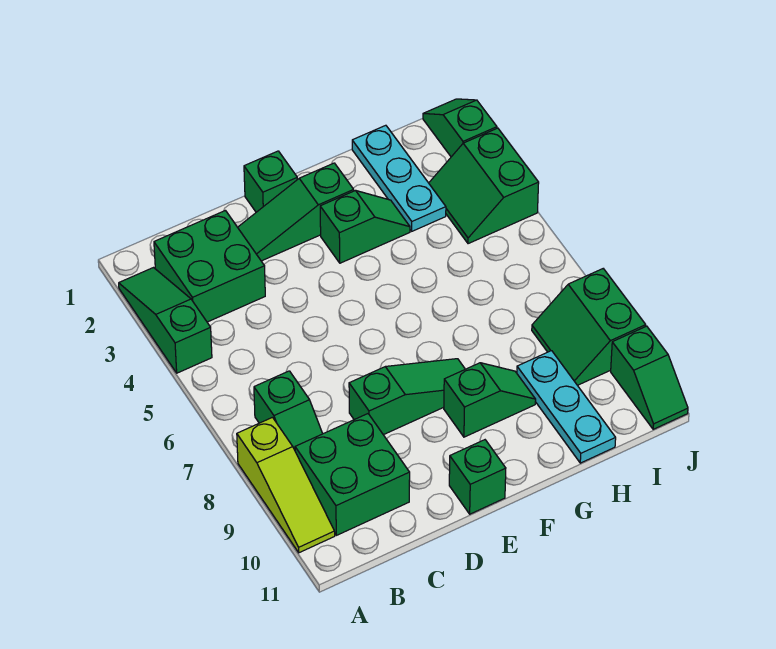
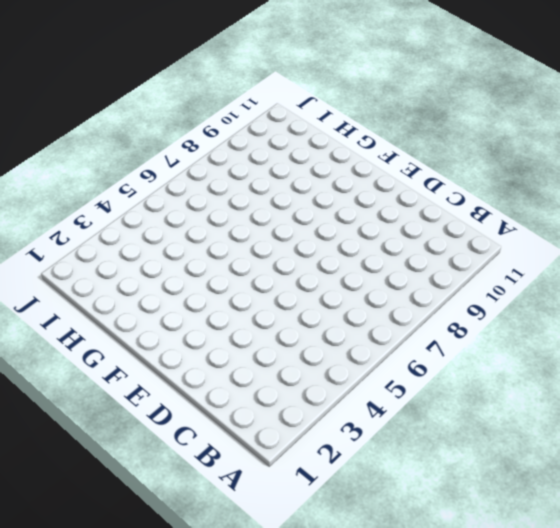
none -> green slope A2:A4 level 1 top 4
none -> lime slope A8:A10 level 1 top 8
none -> green brick B2:C3 level 1

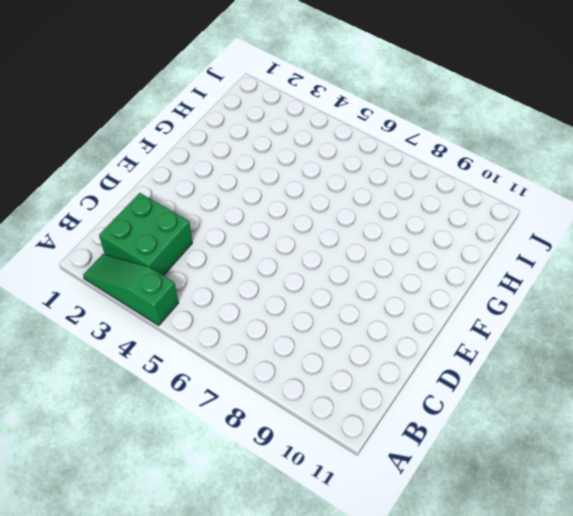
none -> lime slope A8:A10 level 1 top 8
none -> green slope B7:B8 level 1 top 7
none -> green brick B9:C10 level 1

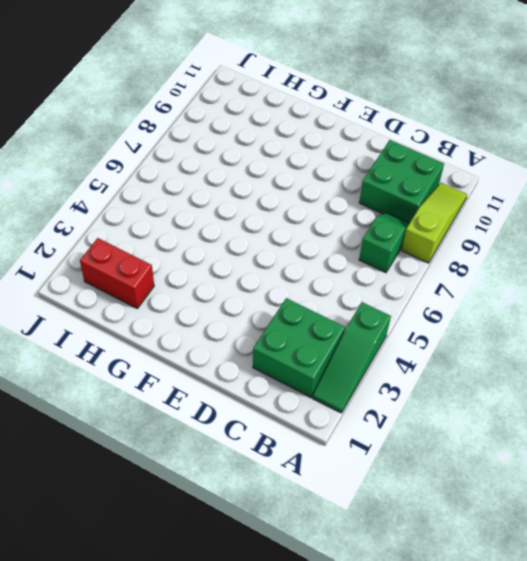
red brick H2:I2 level 1 -> cyan plate H1:H3 level 1
none -> green slope D2:F2 level 1 top F
none -> green slope D8:F8 level 1 top D
none -> green brick E1 level 1

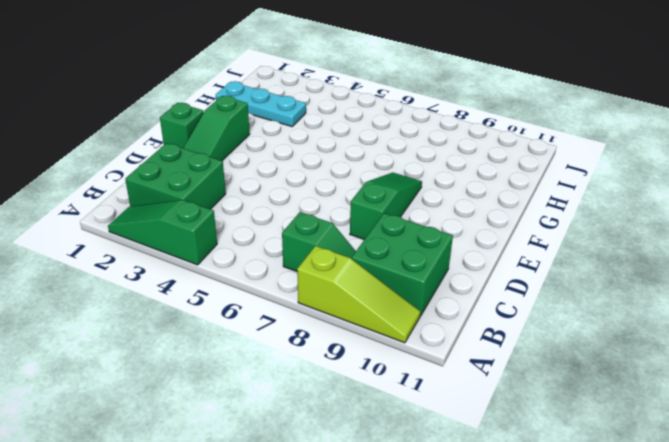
none -> green brick E11 level 1
none -> green slope F3:G3 level 1 top F
none -> green slope F9:G9 level 1 top F

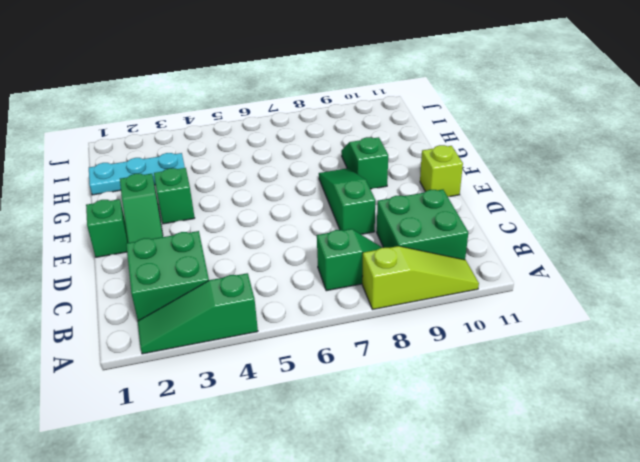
lime brick E11 level 1 -> green brick E11 level 1
none -> cyan plate H9:H11 level 1
none -> green slope I3:J4 level 1 top J
none -> green slope I8:J9 level 1 top J

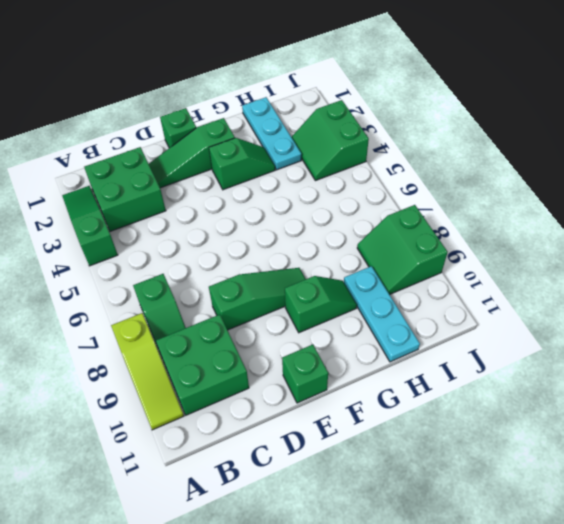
none -> green slope J1:J2 level 1 top 2
none -> green slope J10:J11 level 1 top 10

